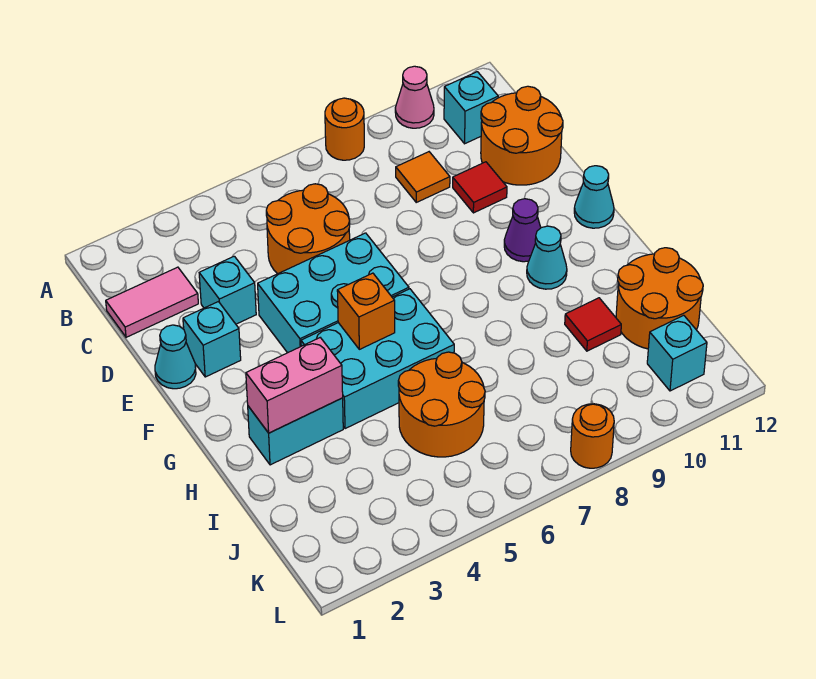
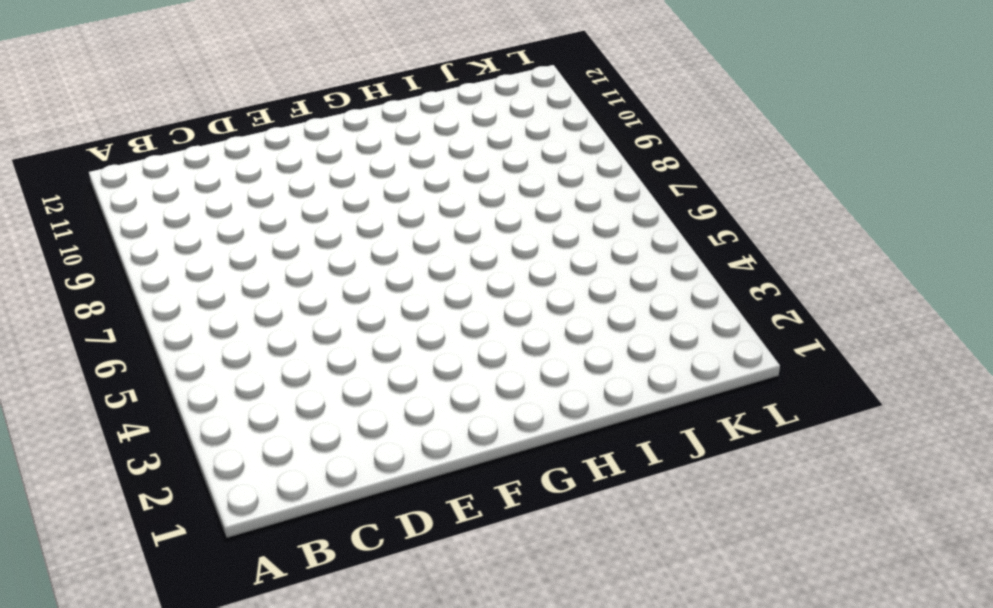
none -> orange round brick A8 level 1
none -> pink cone A10 level 1
none -> cyan brick B11 level 1

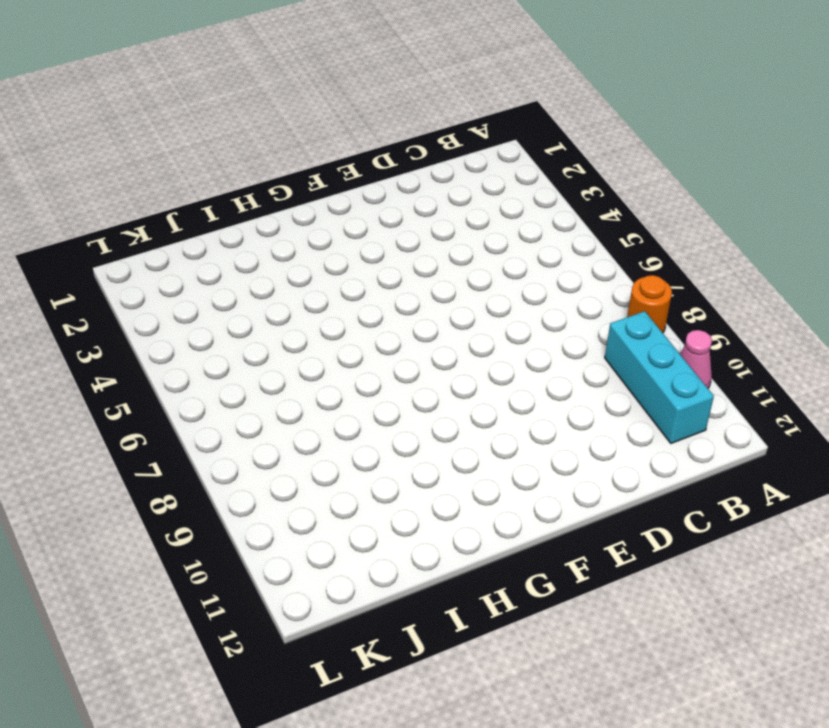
cyan brick B9:B11 level 1 -> cyan brick B11 level 1
none -> pink tile C1:C2 level 1
none -> orange round brick C5:D6 level 1
none -> orange tile C9 level 1

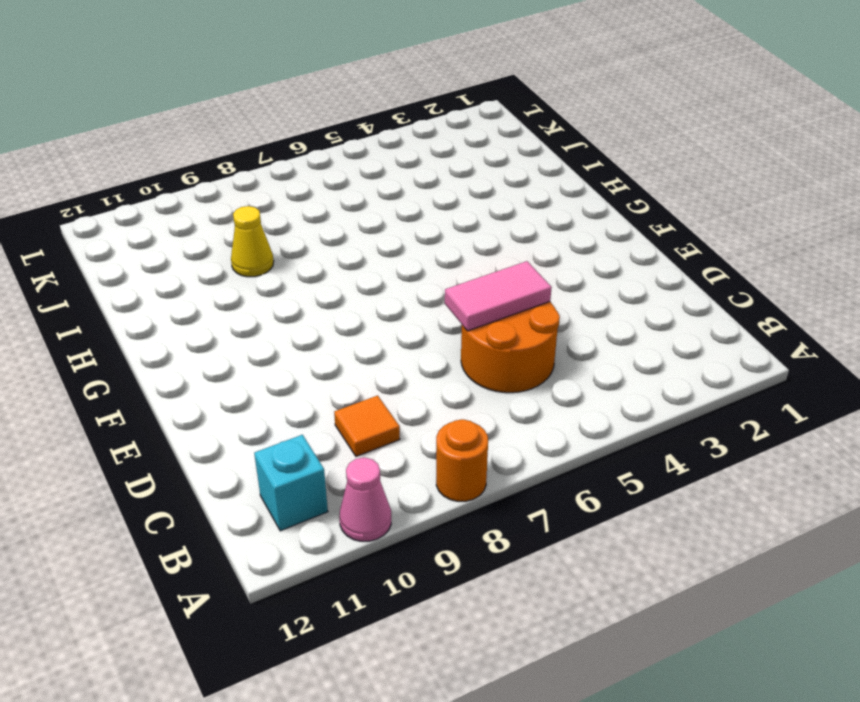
pink tile D5:D6 level 2 -> pink tile C1:C2 level 1
yellow cone I9 level 1 -> none
none -> orange round brick C11:D12 level 1
none -> cyan brick D3 level 1
none -> red tile D10 level 1

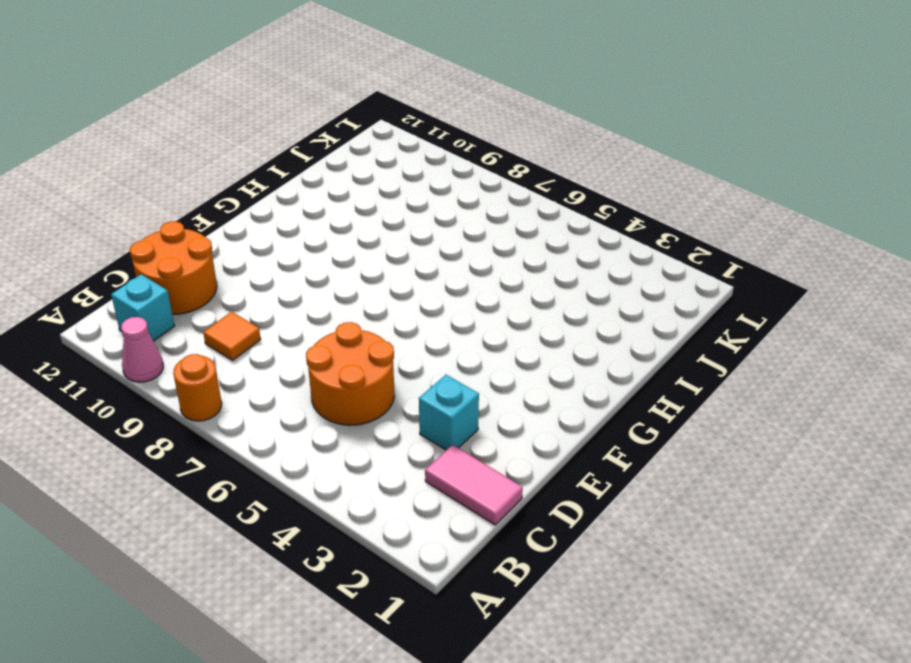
none -> red tile D10 level 1
none -> cyan cone E1 level 1
none -> cyan brick E2 level 1

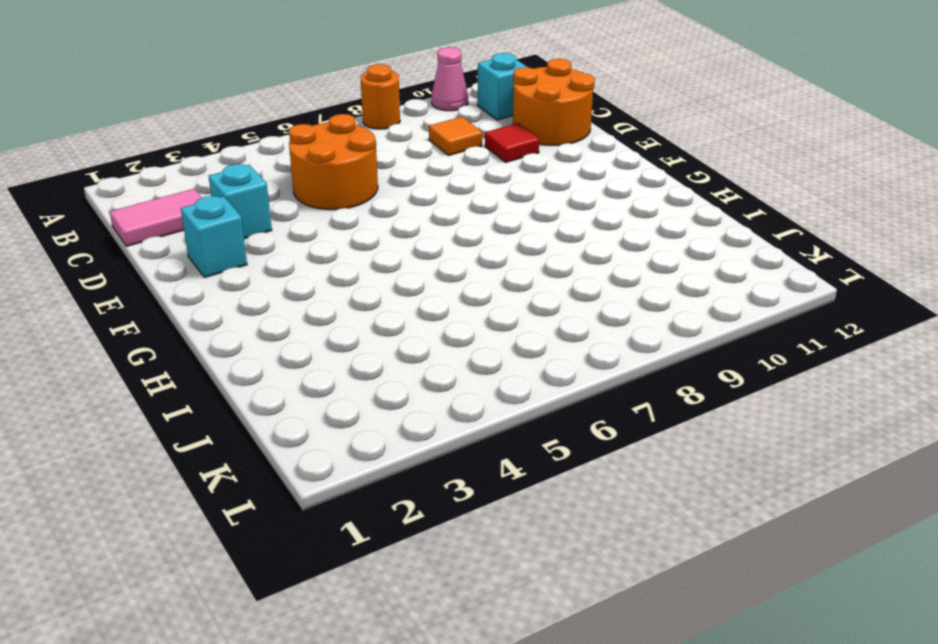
none -> cyan cone E1 level 1
none -> cyan brick E4:F6 level 1
none -> purple cone F10 level 1

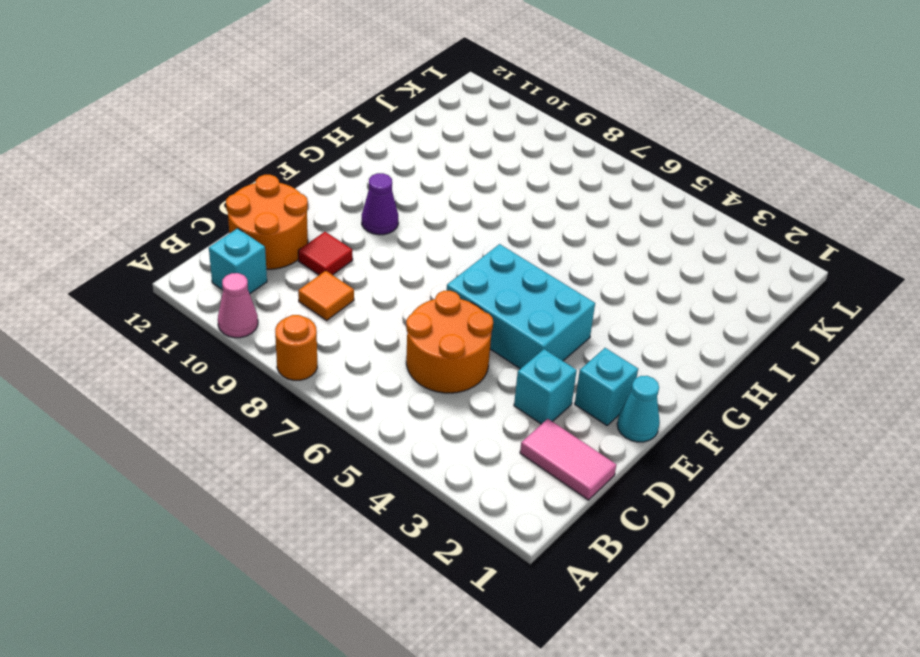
none -> cyan cone F12 level 1
none -> cyan brick G4:H6 level 1
none -> cyan cone G10 level 1

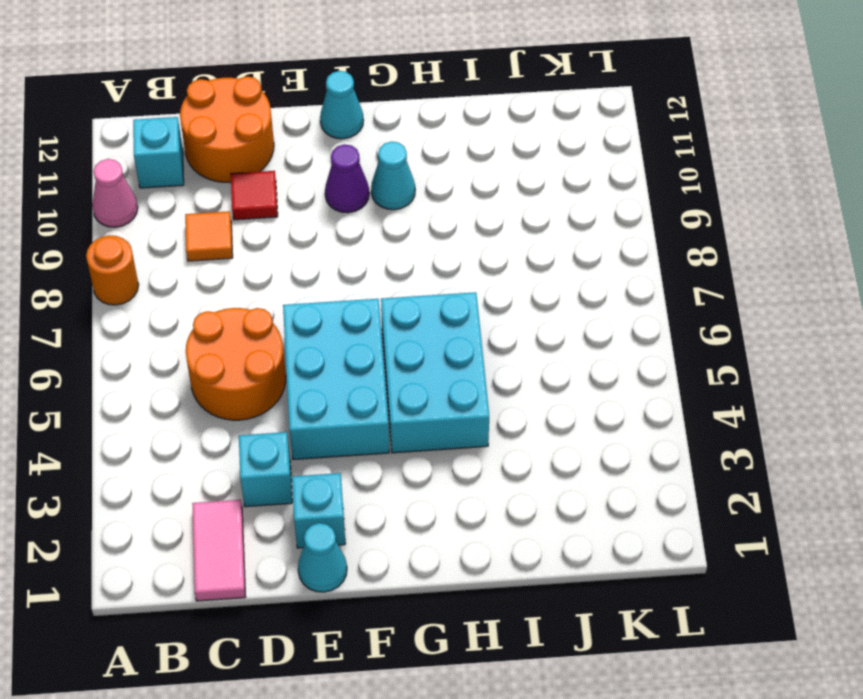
none -> cyan brick H2:H3 level 1
none -> orange round brick I5:J6 level 1
none -> red tile I10 level 1

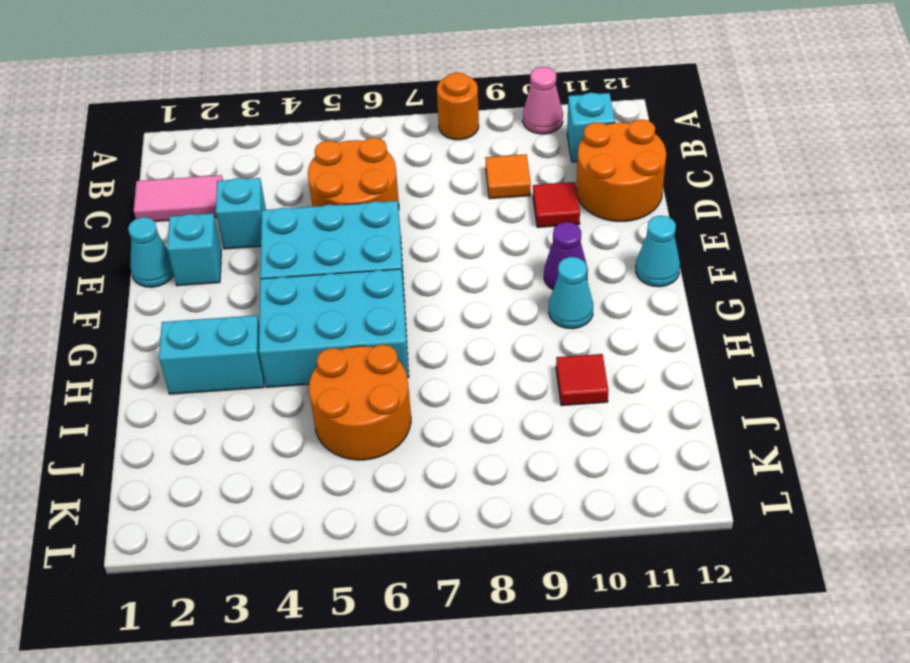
none -> orange round brick I11:J12 level 1
none -> cyan brick K11 level 1
none -> orange round brick L8 level 1

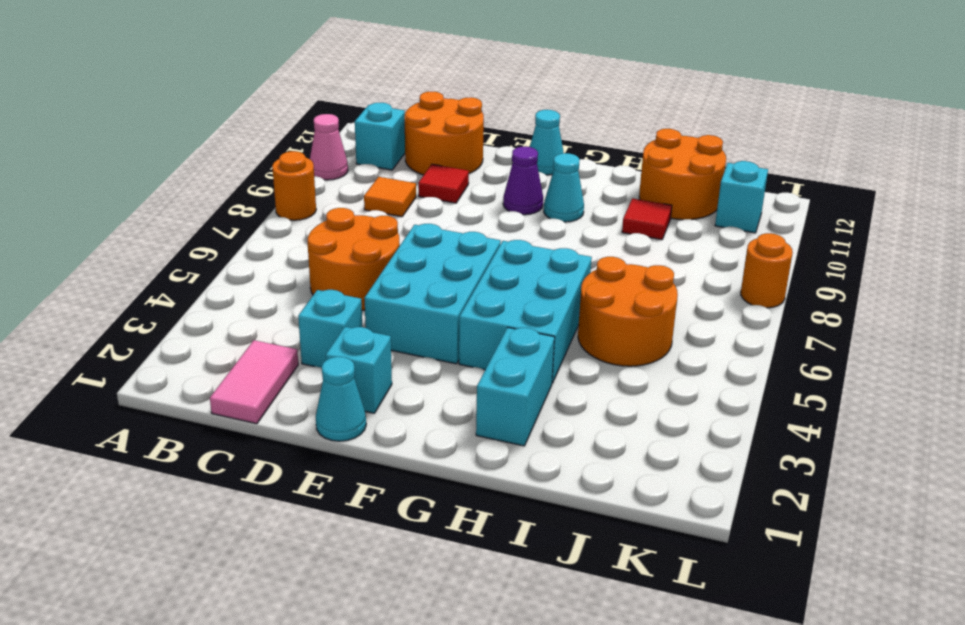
none -> orange brick G5 level 2
none -> pink brick H2:H3 level 2

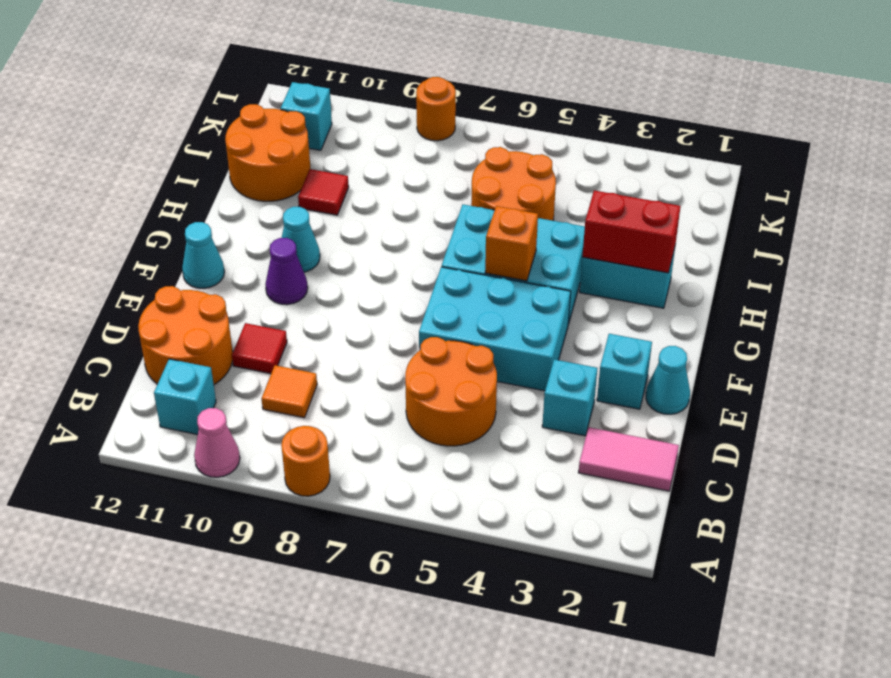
red brick H2:H3 level 2 -> pink brick H2:H3 level 2

